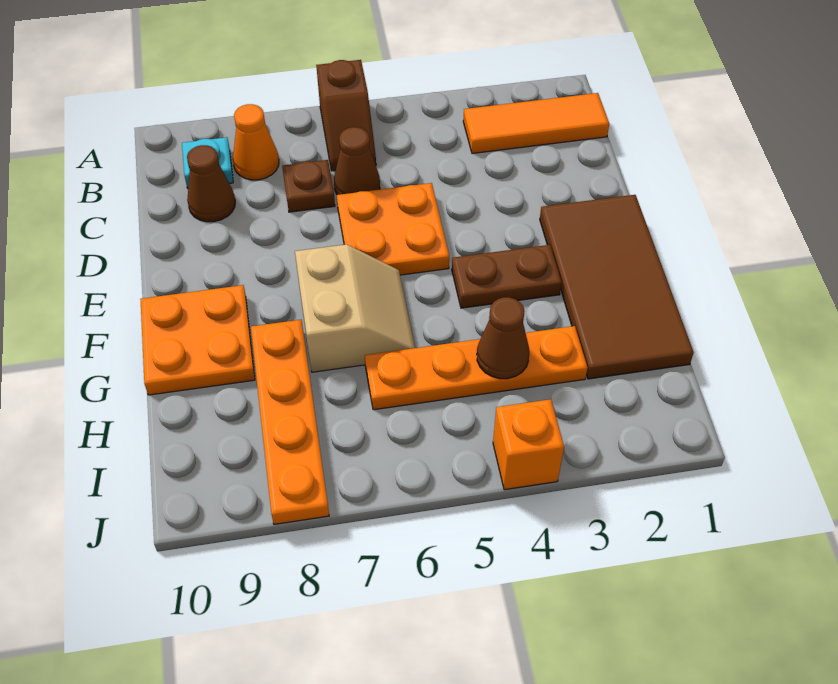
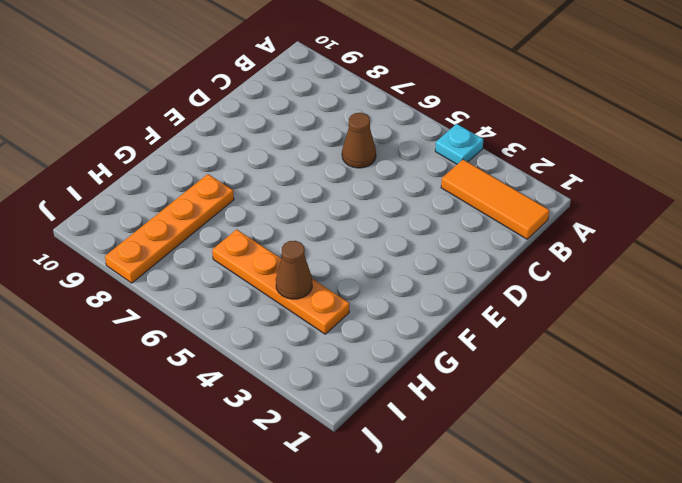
cyan plate A4 level 1 -> cyan plate B9 level 1
none -> brown slope A6:B6 level 1 top A
none -> orange cone B8 level 1
none -> brown plate C7 level 1

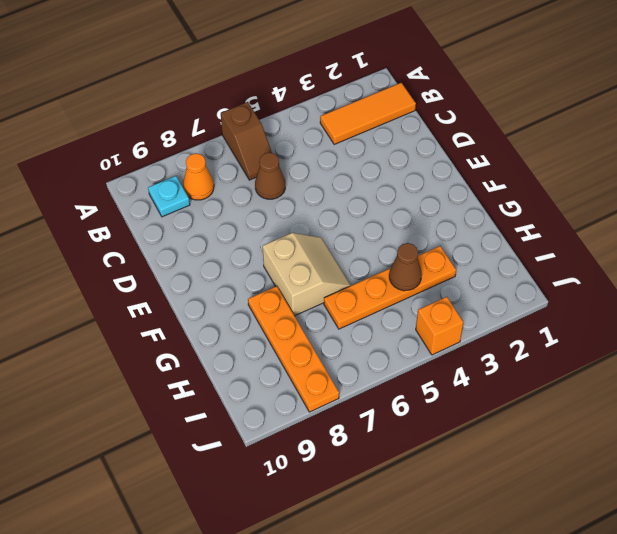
none -> brown plate C7 level 1
none -> brown cone C9 level 1
none -> orange plate D5:E6 level 1

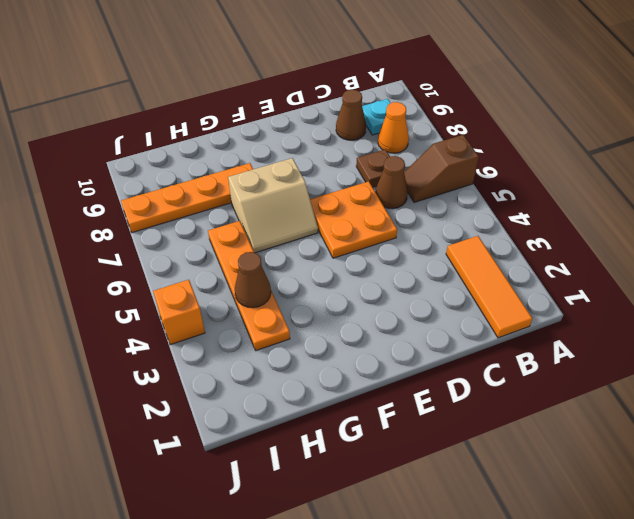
none -> brown tile E1:H2 level 1
none -> brown plate F3:F4 level 1
none -> orange plate F9:G10 level 1

